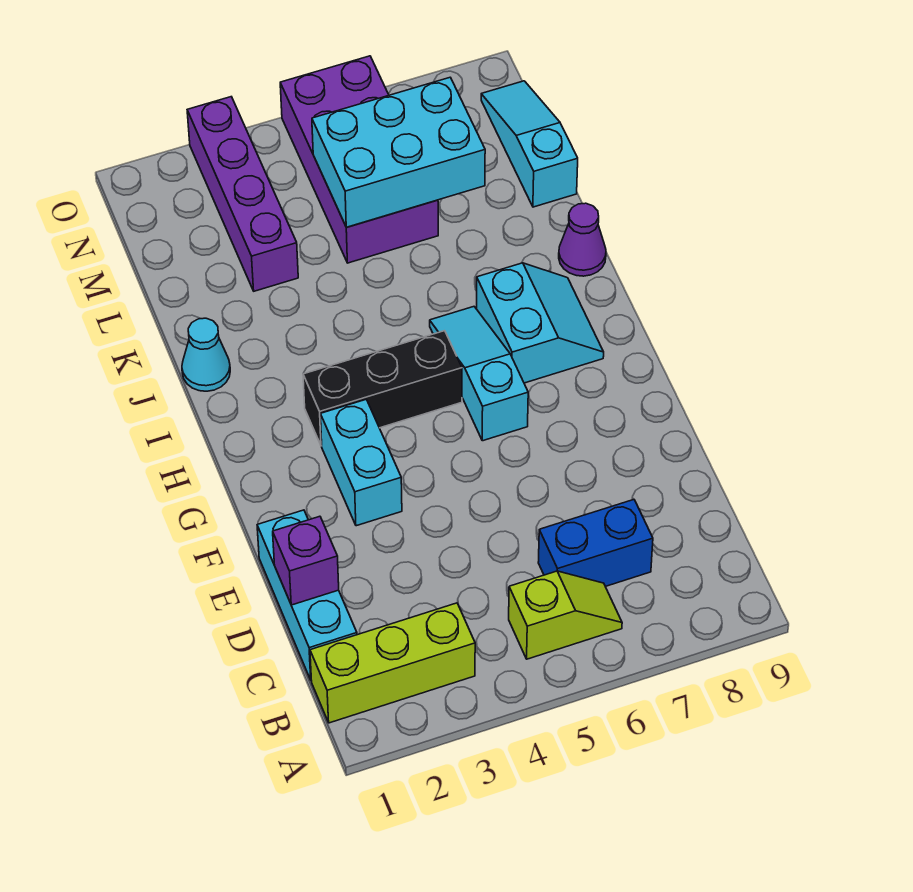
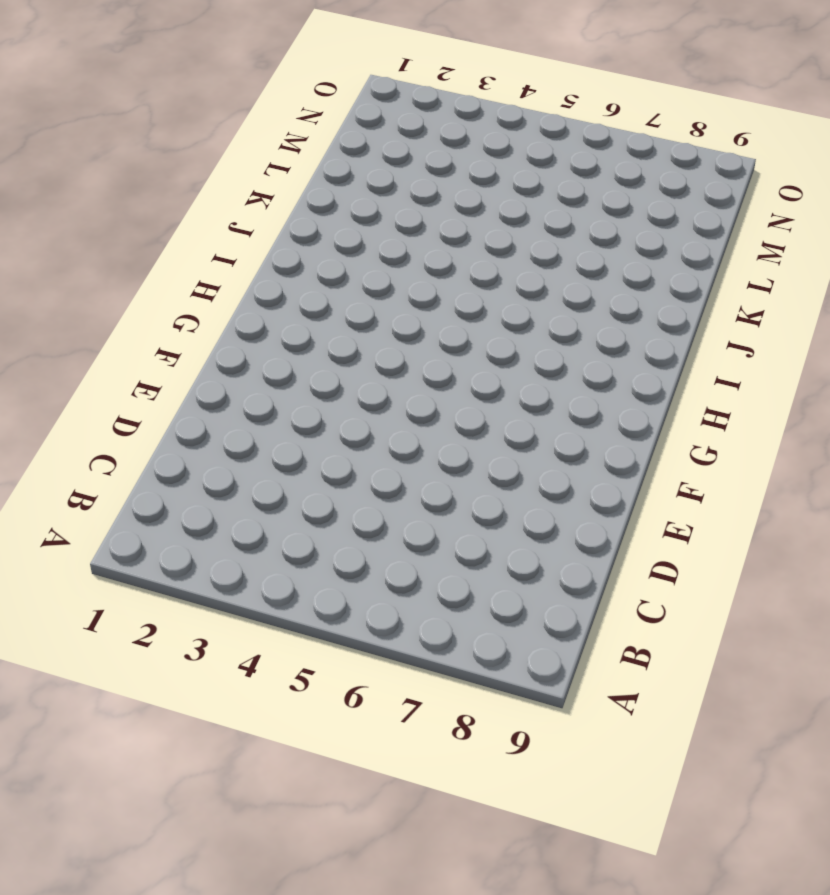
none -> lime brick B1:B3 level 1
none -> lime slope B5:B6 level 1 top 5
none -> cyan brick C1:E1 level 1

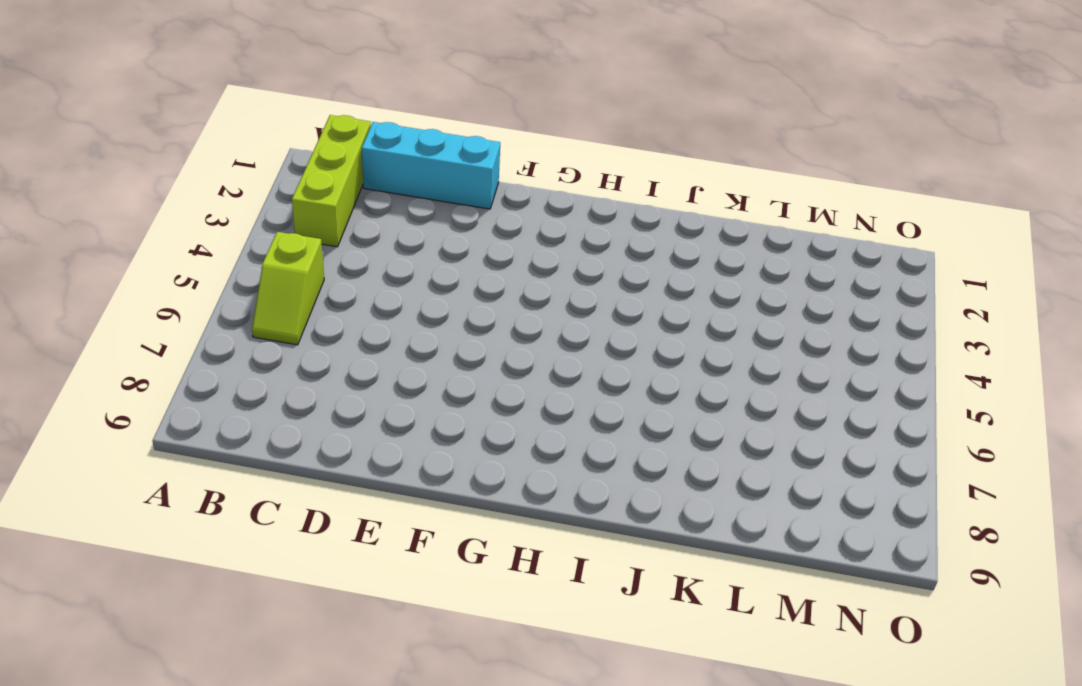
none -> blue brick C6:C7 level 1
none -> cyan brick F3:G3 level 1
none -> cyan slope G6:I6 level 1 top G

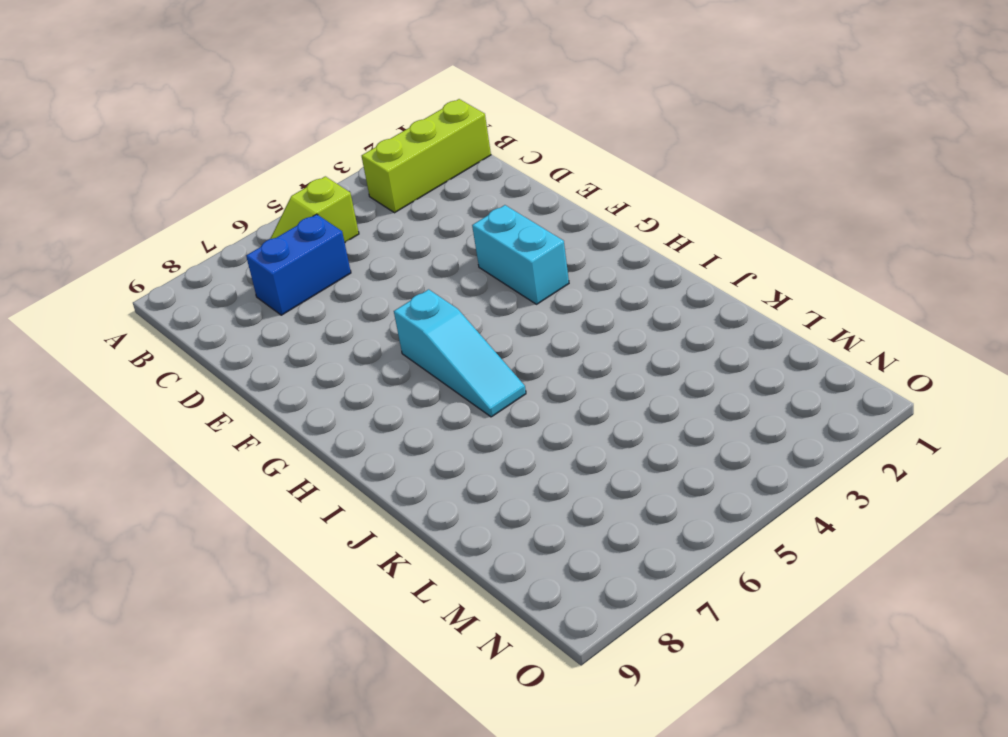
none -> cyan brick C1:E1 level 1
none -> black brick H3:H5 level 1
none -> cyan slope H7:I8 level 1 top 7

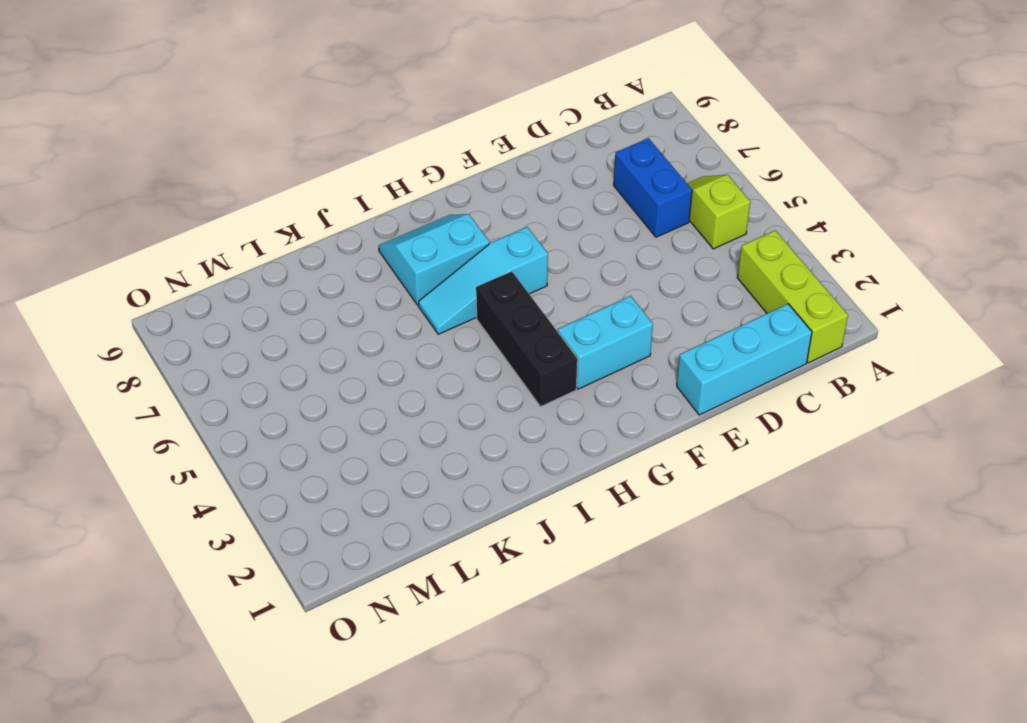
none -> cyan cone J1 level 1
none -> purple cone J9 level 1
none -> purple brick L3:O3 level 1

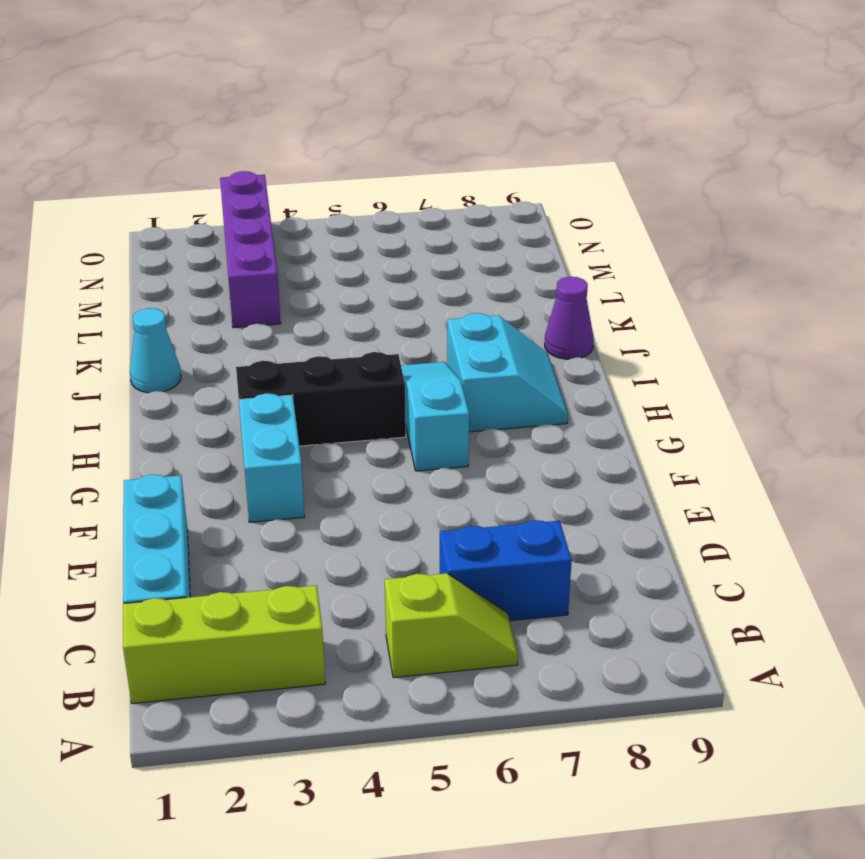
none -> purple brick L5:O6 level 1
none -> cyan slope L9:N9 level 1 top L
none -> purple brick D1 level 2

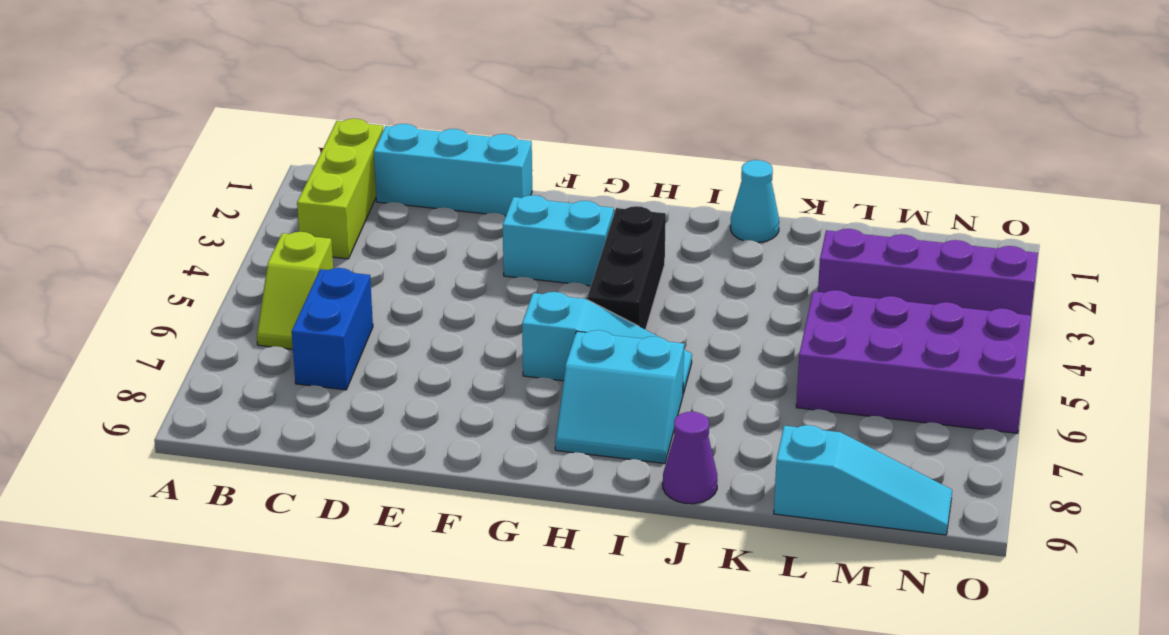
none -> purple brick D1 level 2
none -> cyan brick L5:M7 level 2

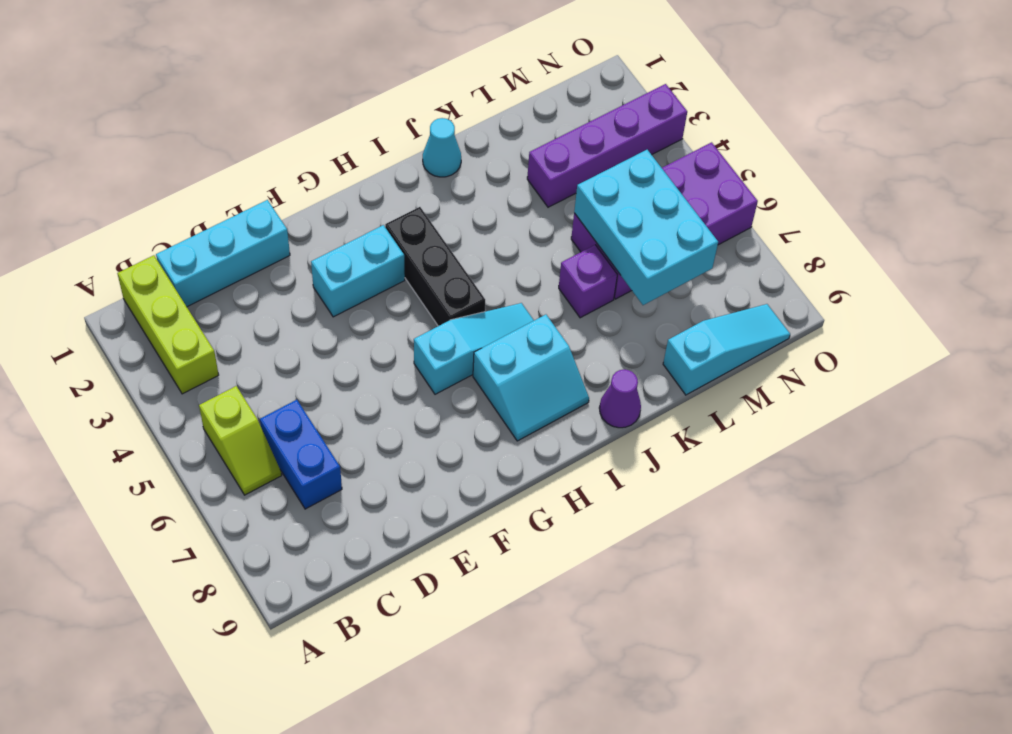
purple brick K6 level 1 -> purple brick D1 level 2

